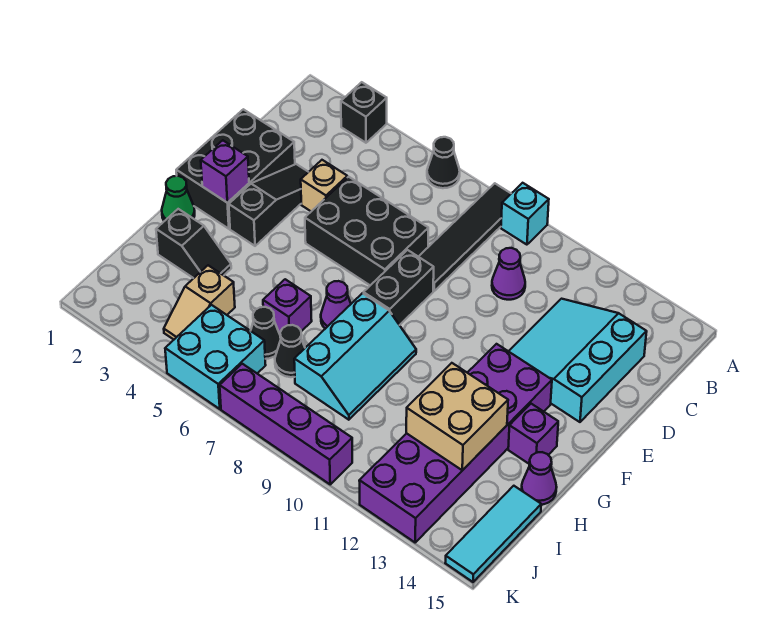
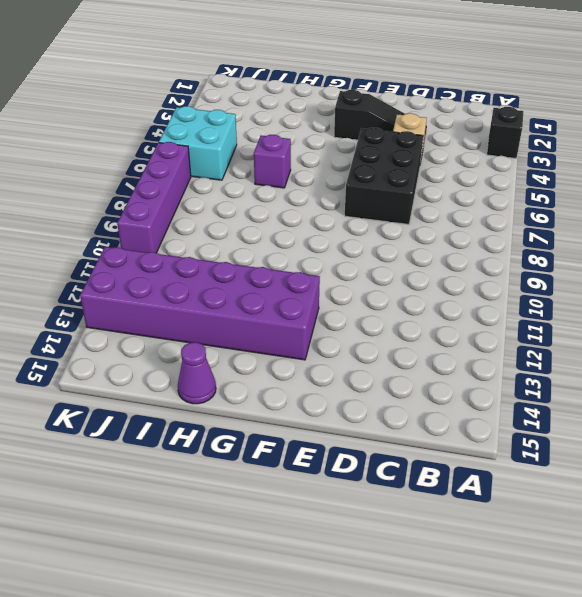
none -> black cone A6 level 1
none -> black tile A8:D8 level 1
none -> cyan brick A9 level 1

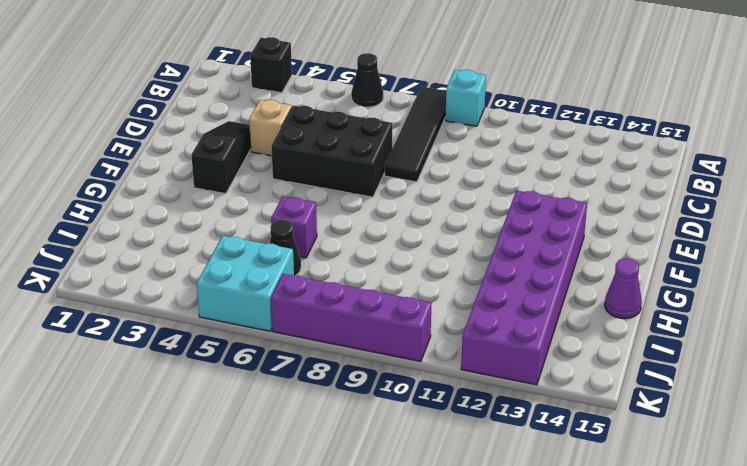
none -> purple cone C10 level 1
none -> cyan slope C12:E14 level 1 top 14
none -> black brick D1:F2 level 1

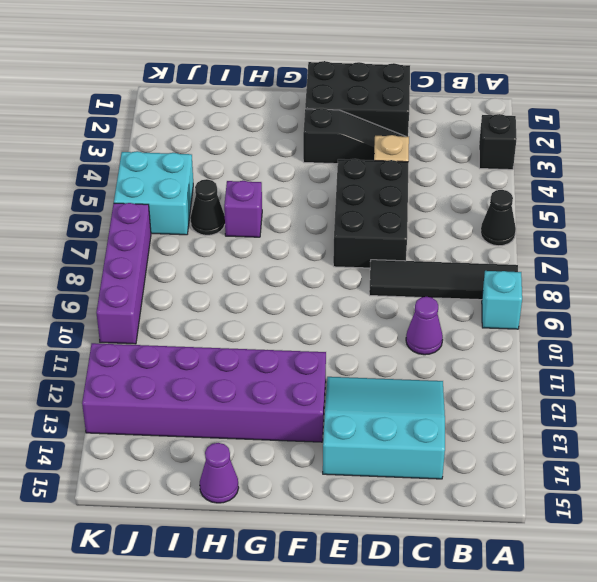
none -> black brick E8:F8 level 1
none -> green cone G1 level 1
none -> purple cone G7 level 1

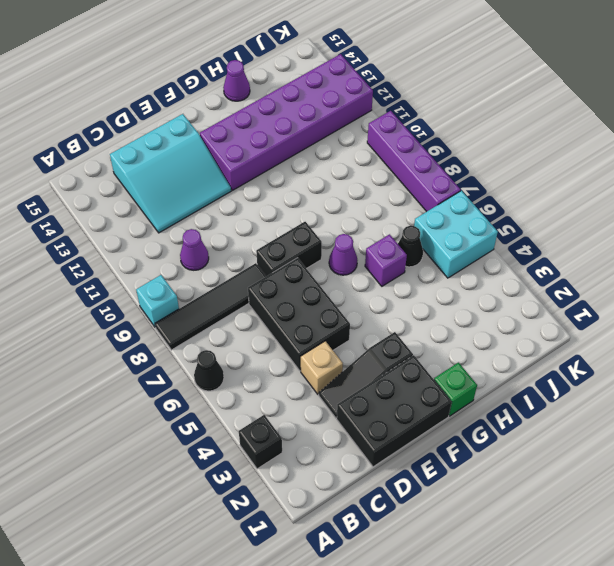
green brick G1 level 1 -> green cone G1 level 1
none -> cyan slope G8:I9 level 1 top 8
none -> purple brick G14 level 1
none -> black slope H2:H3 level 1 top 2

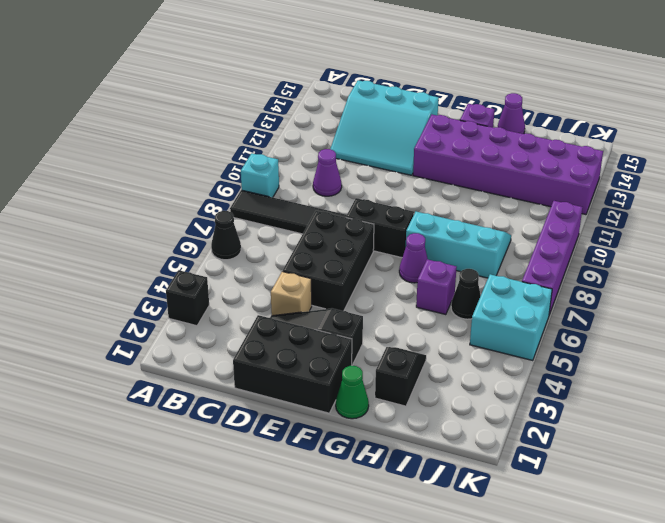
none -> tan slope I4:J4 level 1 top I
none -> black cone I7 level 1
none -> cyan tile I15:K15 level 1

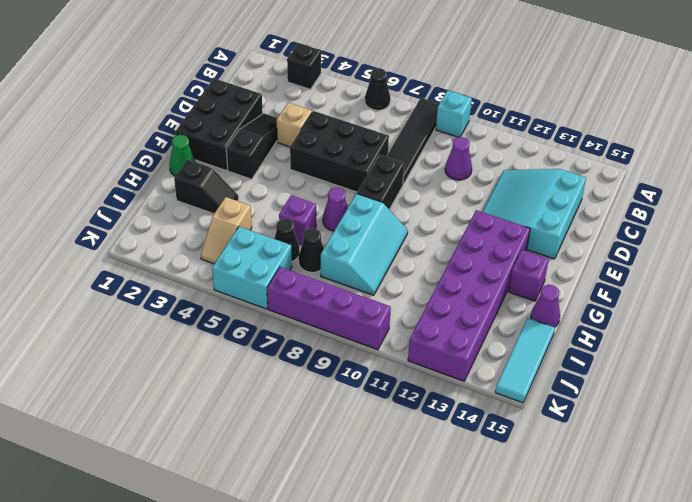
none -> purple brick F2 level 2
none -> tan brick H12:I13 level 2

